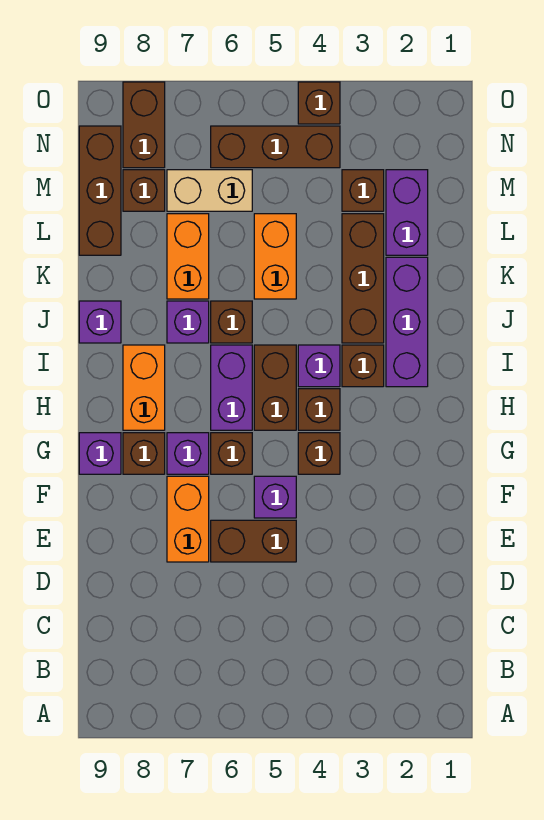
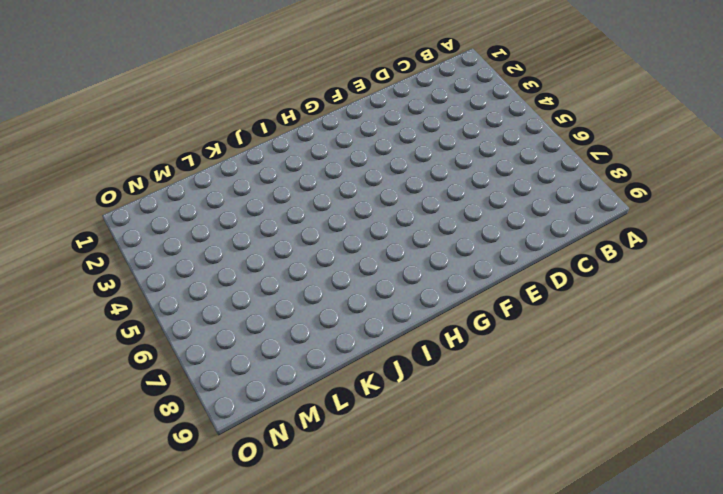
none -> brown brick E5:E6 level 1
none -> orange brick E7:F7 level 1
none -> purple brick F5 level 1

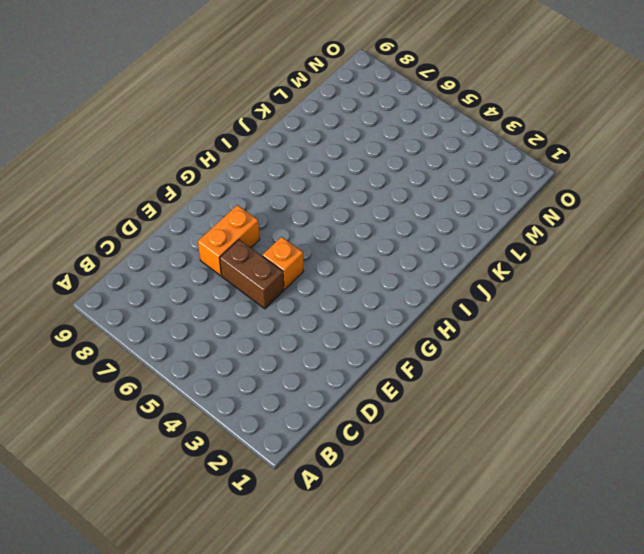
orange brick F5 level 1 -> purple brick F5 level 1
none -> brown brick G4 level 1
none -> brown brick G6 level 1
none -> purple brick G7 level 1

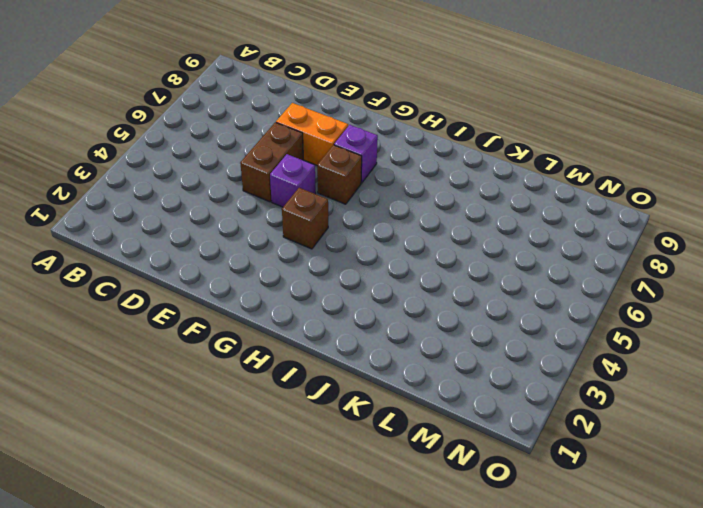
none -> brown brick G8 level 1
none -> purple brick G9 level 1
none -> brown brick H4 level 1

